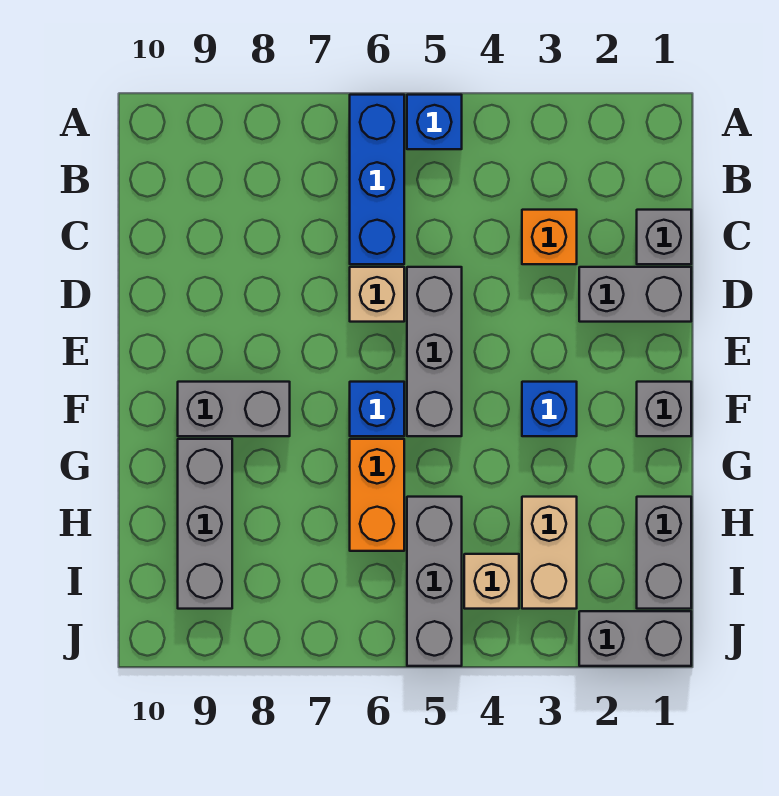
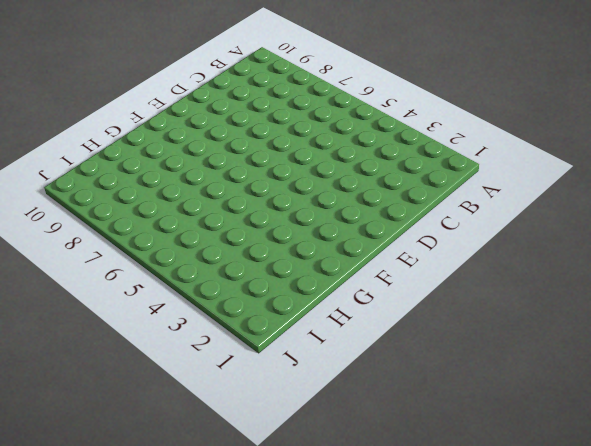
none -> blue brick A5 level 1
none -> blue brick A6:C6 level 1
none -> grey brick C1 level 1

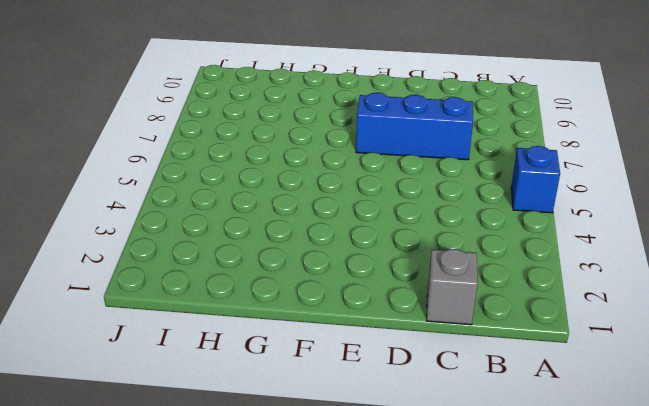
blue brick C7:E7 level 1 -> blue brick A6:C6 level 1
none -> orange brick C3 level 1
none -> grey brick D1:D2 level 1
none -> grey brick D5:F5 level 1

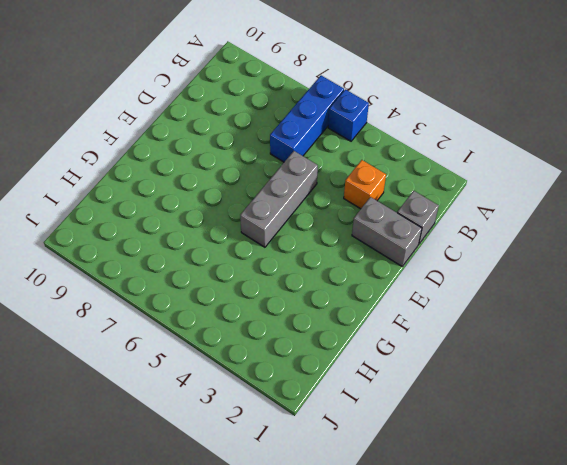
none -> tan brick D6 level 1
none -> grey brick F1 level 1
none -> blue brick F3 level 1

